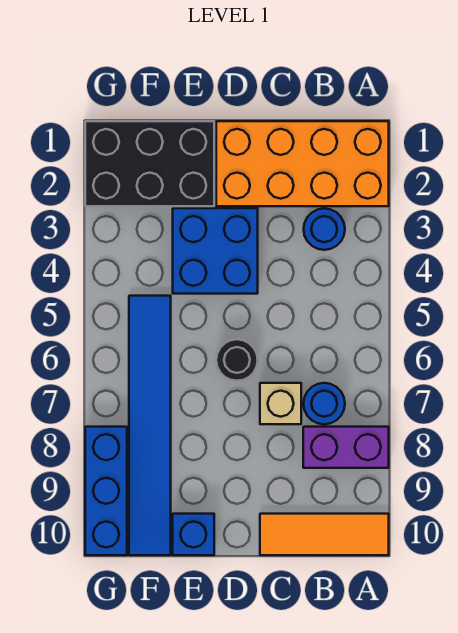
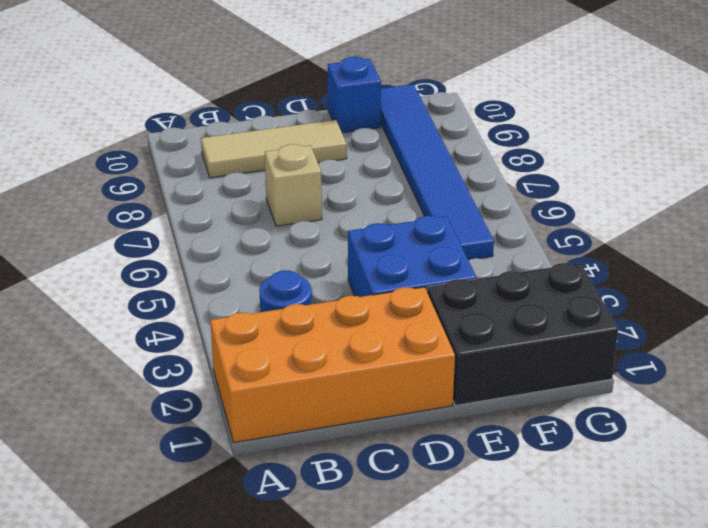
tan tile B9:D9 level 1 -> none
none -> purple brick A8:B8 level 1
none -> orange tile A10:C10 level 1
none -> blue round brick B7 level 1

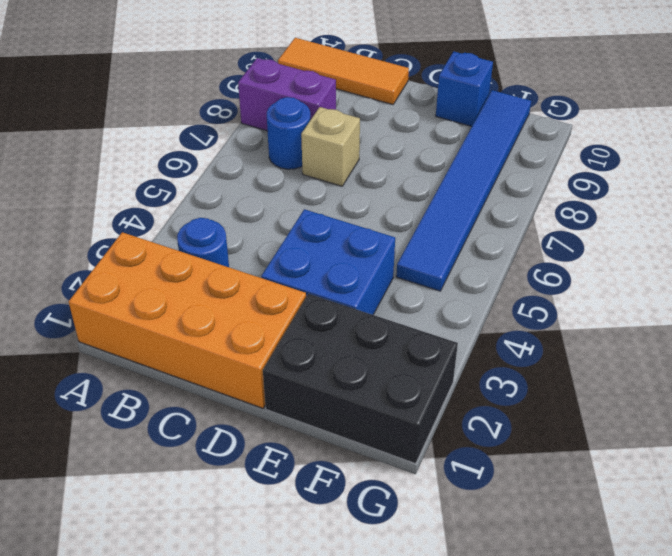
none -> black round brick D6 level 1
none -> blue brick G8:G10 level 1

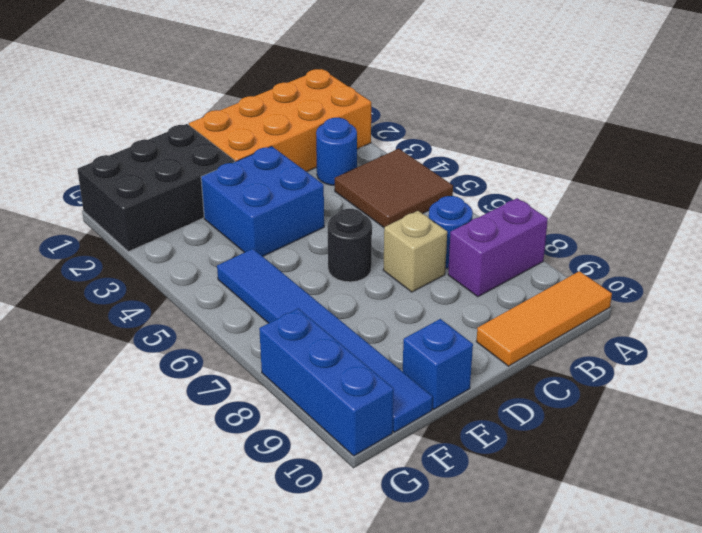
brown tile A4:B5 level 1 -> none

